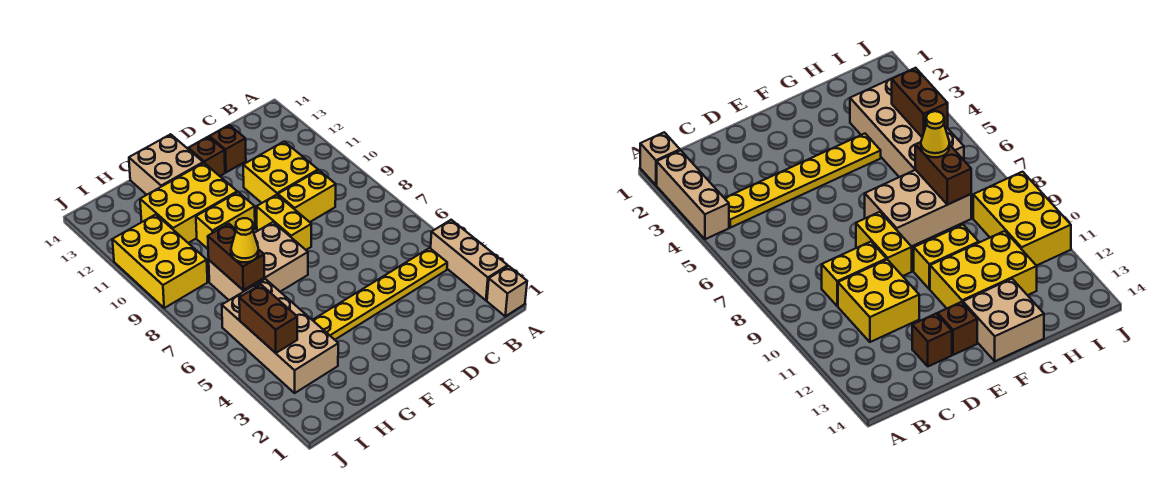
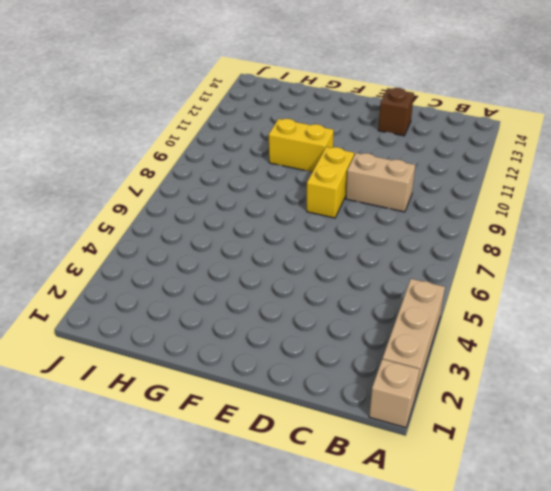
tan brick C9:D9 level 1 -> yellow brick C9:D9 level 1
none -> yellow plate B4:G4 level 1
none -> yellow brick C10:D11 level 1
none -> brown brick E13 level 1

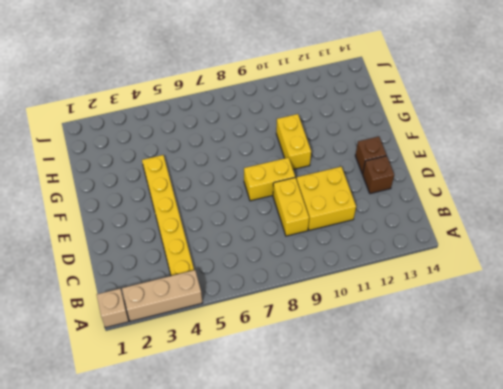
none -> tan brick F7:H8 level 1
none -> yellow brick F11:H12 level 1
none -> tan brick F13:G14 level 1

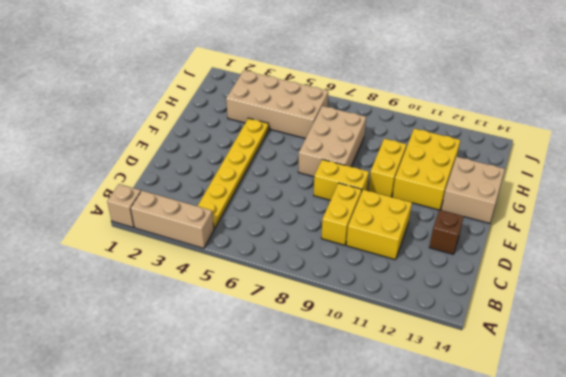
none -> brown brick E13 level 1
none -> yellow brick I9:J11 level 1
none -> brown brick H7:H8 level 2

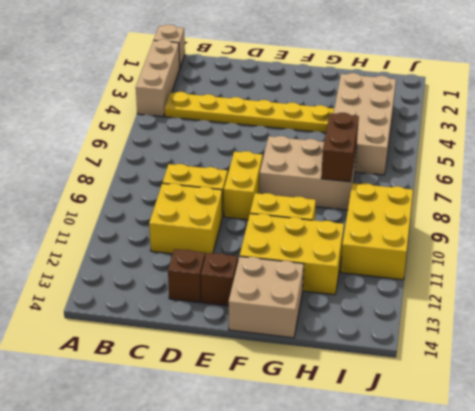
none -> brown brick I4:I5 level 2
none -> yellow cone H7 level 3

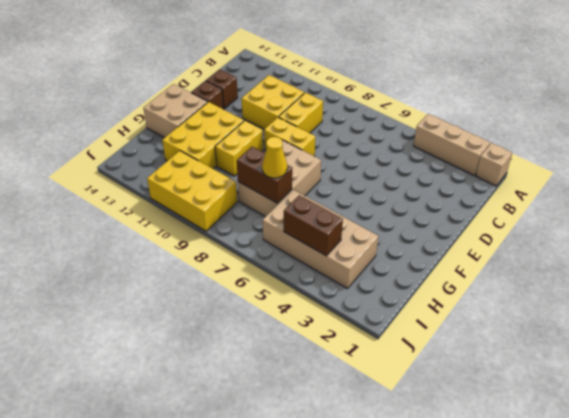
none -> yellow plate B4:G4 level 1

